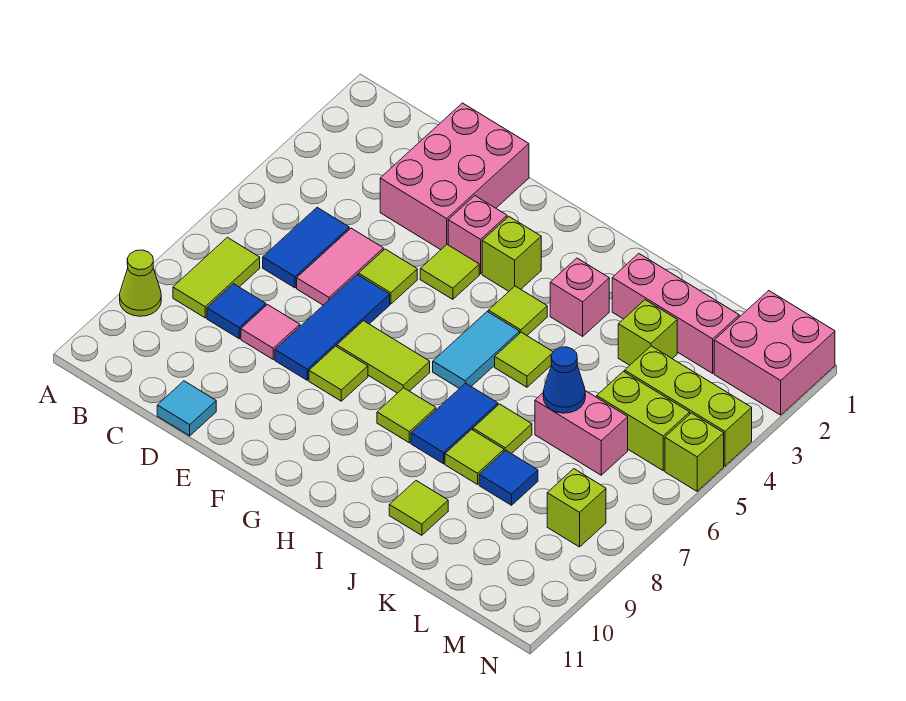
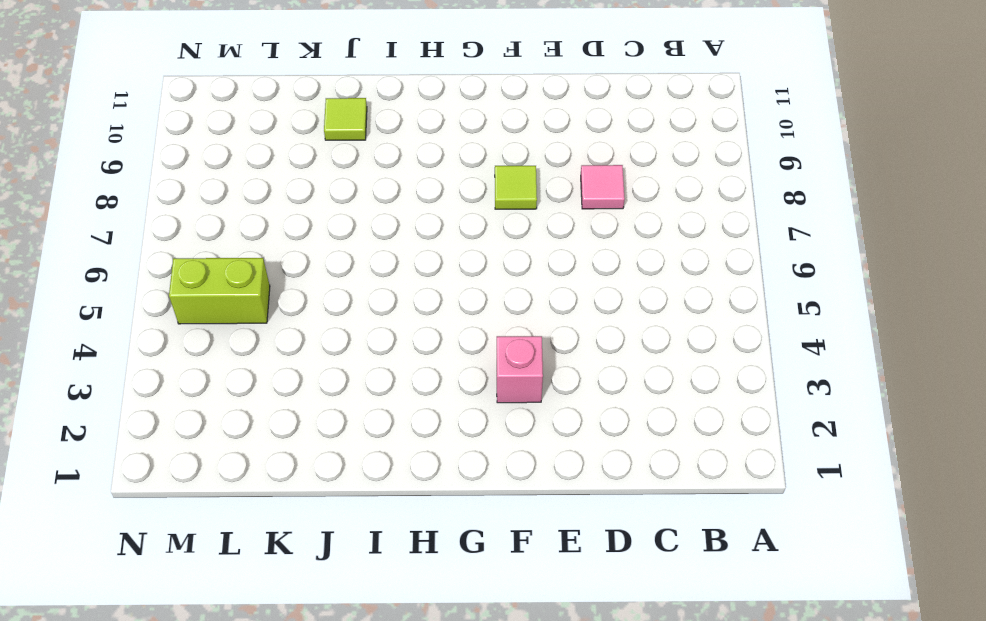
none -> lime cone A9 level 1
none -> lime tile B7:B8 level 1
none -> blue tile C5:C6 level 1
none -> blue tile C8 level 1

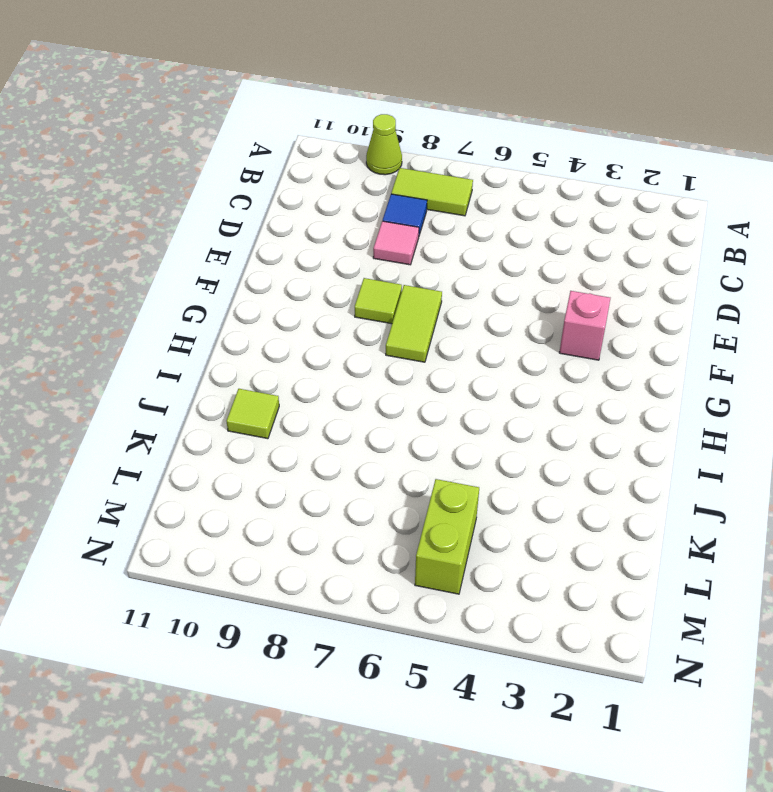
none -> blue tile C5:C6 level 1
none -> pink brick D1:E3 level 1
none -> pink tile D5:D6 level 1
none -> cyan tile D11 level 1

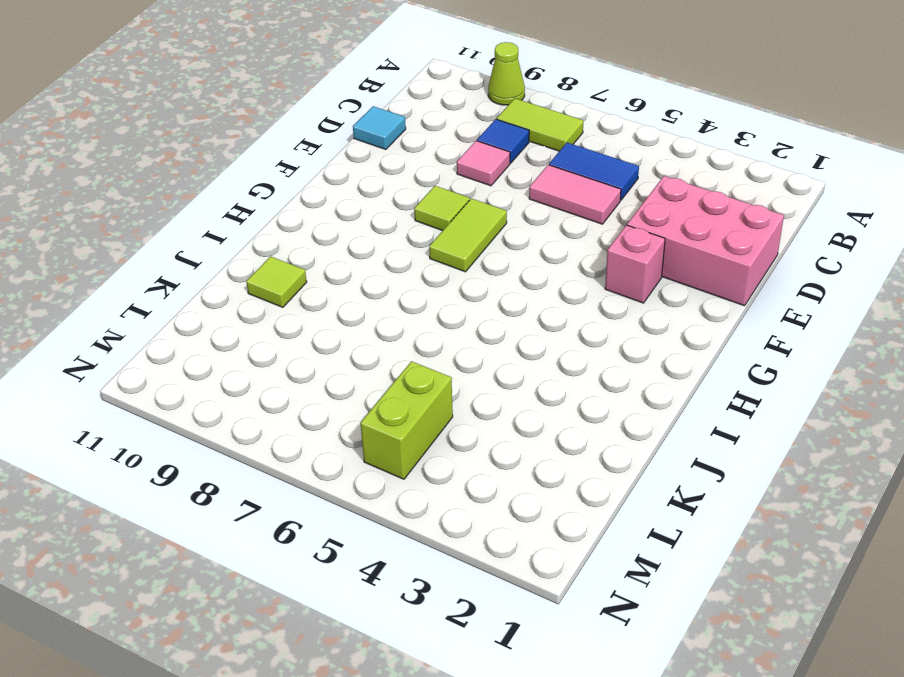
none -> lime tile E5 level 1
none -> blue tile E6:E8 level 1
none -> lime tile F4 level 1
none -> lime brick G3 level 1

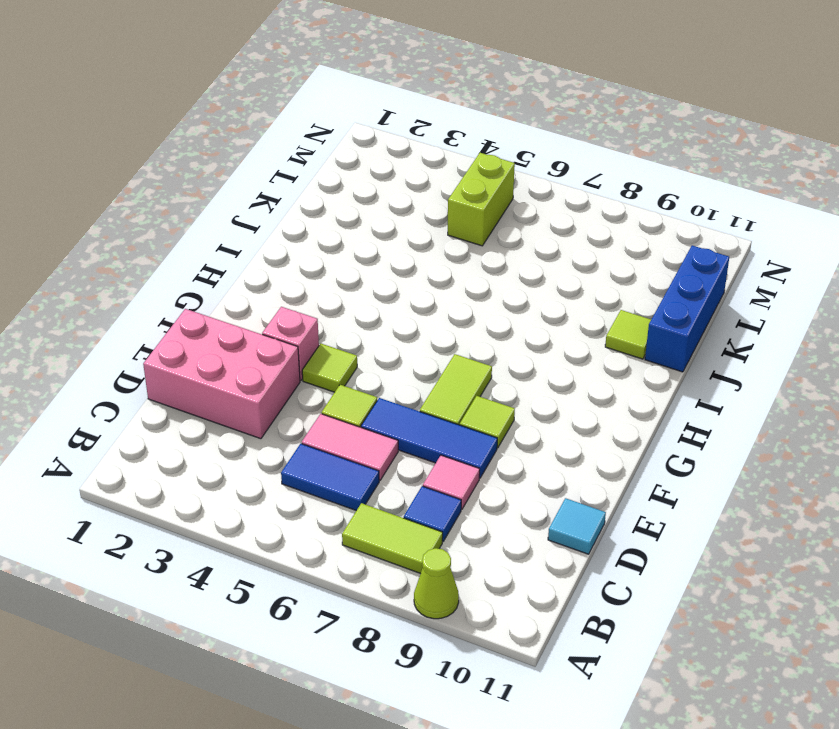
blue brick J11:L11 level 1 -> none
none -> lime brick G3 level 1
none -> lime tile H4 level 1
none -> cyan tile H5:H6 level 1
none -> lime tile H8 level 1

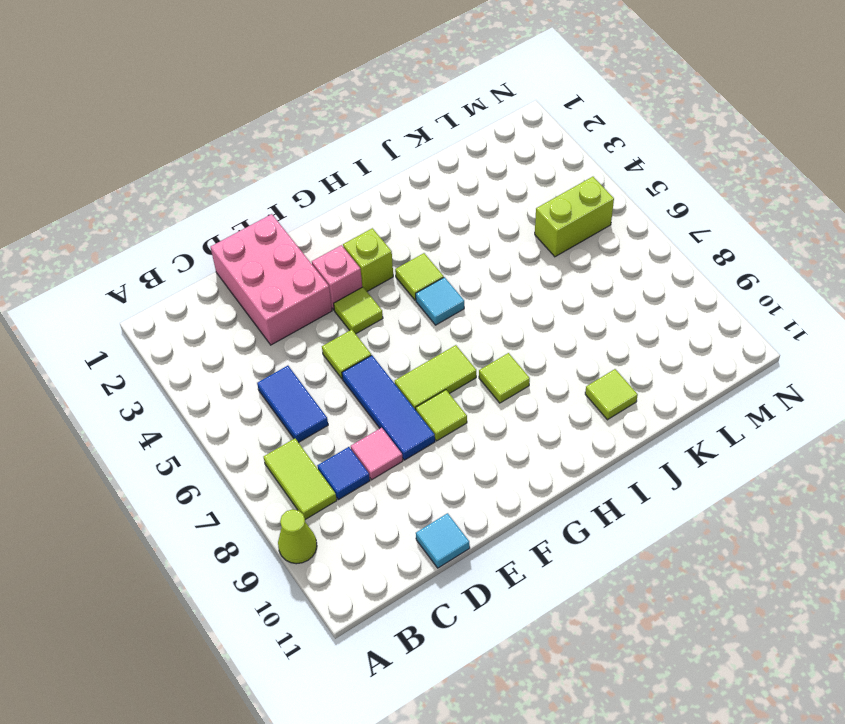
cyan tile H5 level 1 -> cyan tile H5:H6 level 1
none -> pink tile D5:D6 level 1
none -> pink brick I3 level 1
none -> lime tile I5 level 1
none -> blue tile I7:I8 level 1

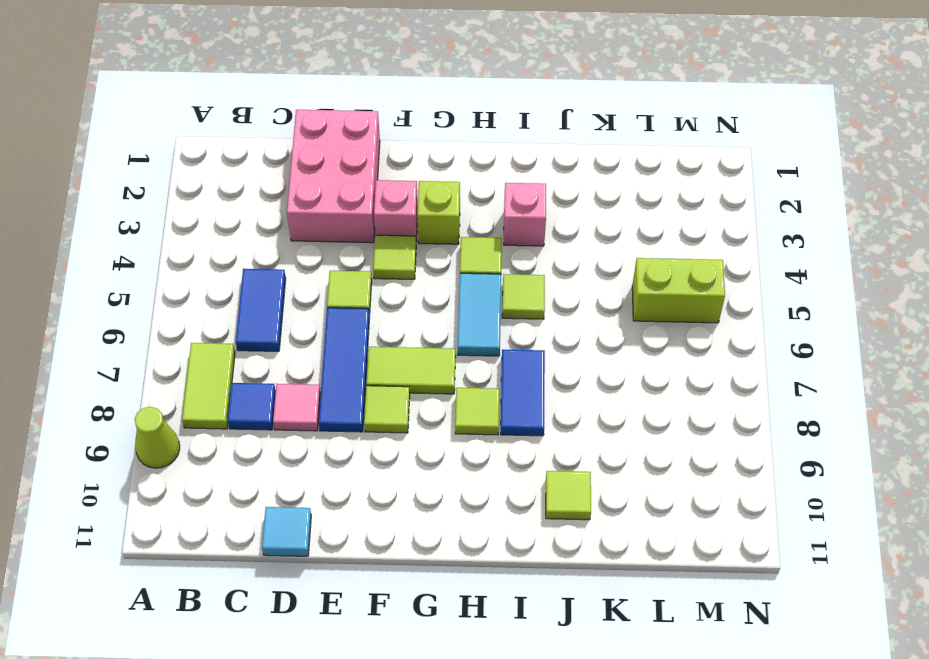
none -> pink tile D5:D6 level 1
none -> pink brick J2:L2 level 1
none -> lime tile J7 level 1
none -> lime tile J8 level 1

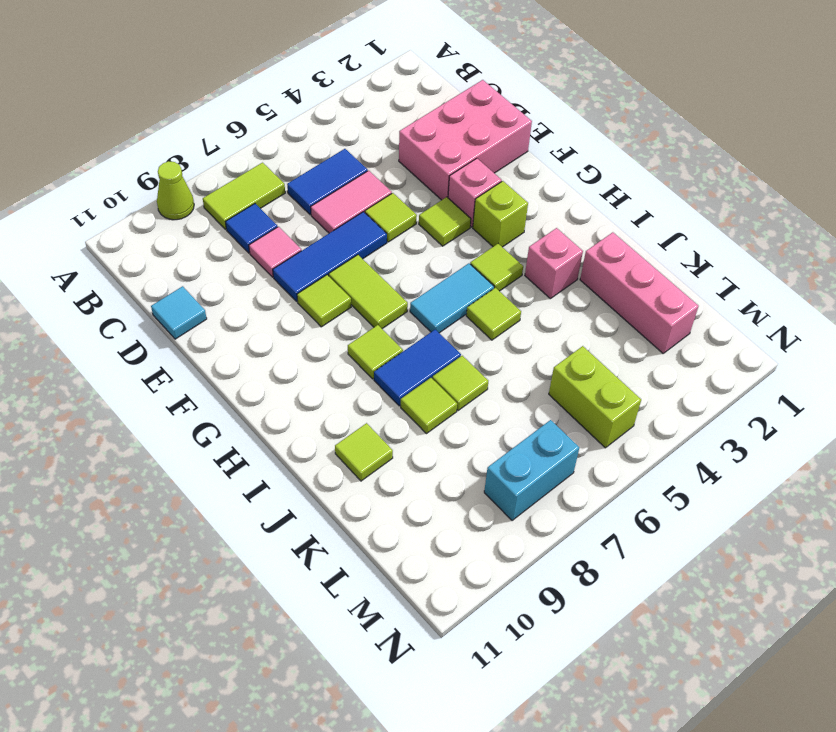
cyan brick M7:M8 level 1 -> lime brick M8 level 1
none -> lime brick K3 level 1
none -> pink brick K6:L6 level 1
none -> blue tile K8 level 1
none -> lime brick L4:N4 level 1

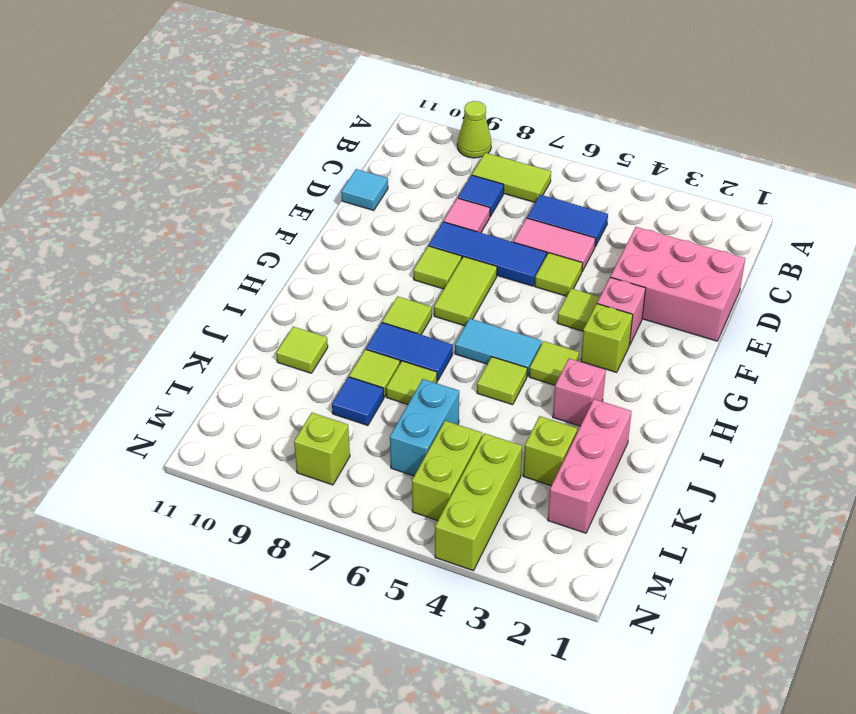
cyan brick K6:L6 level 1 -> pink brick K6:L6 level 1
none -> pink brick M1:N2 level 1
none -> lime brick N5 level 1
none -> blue cone K6 level 2

